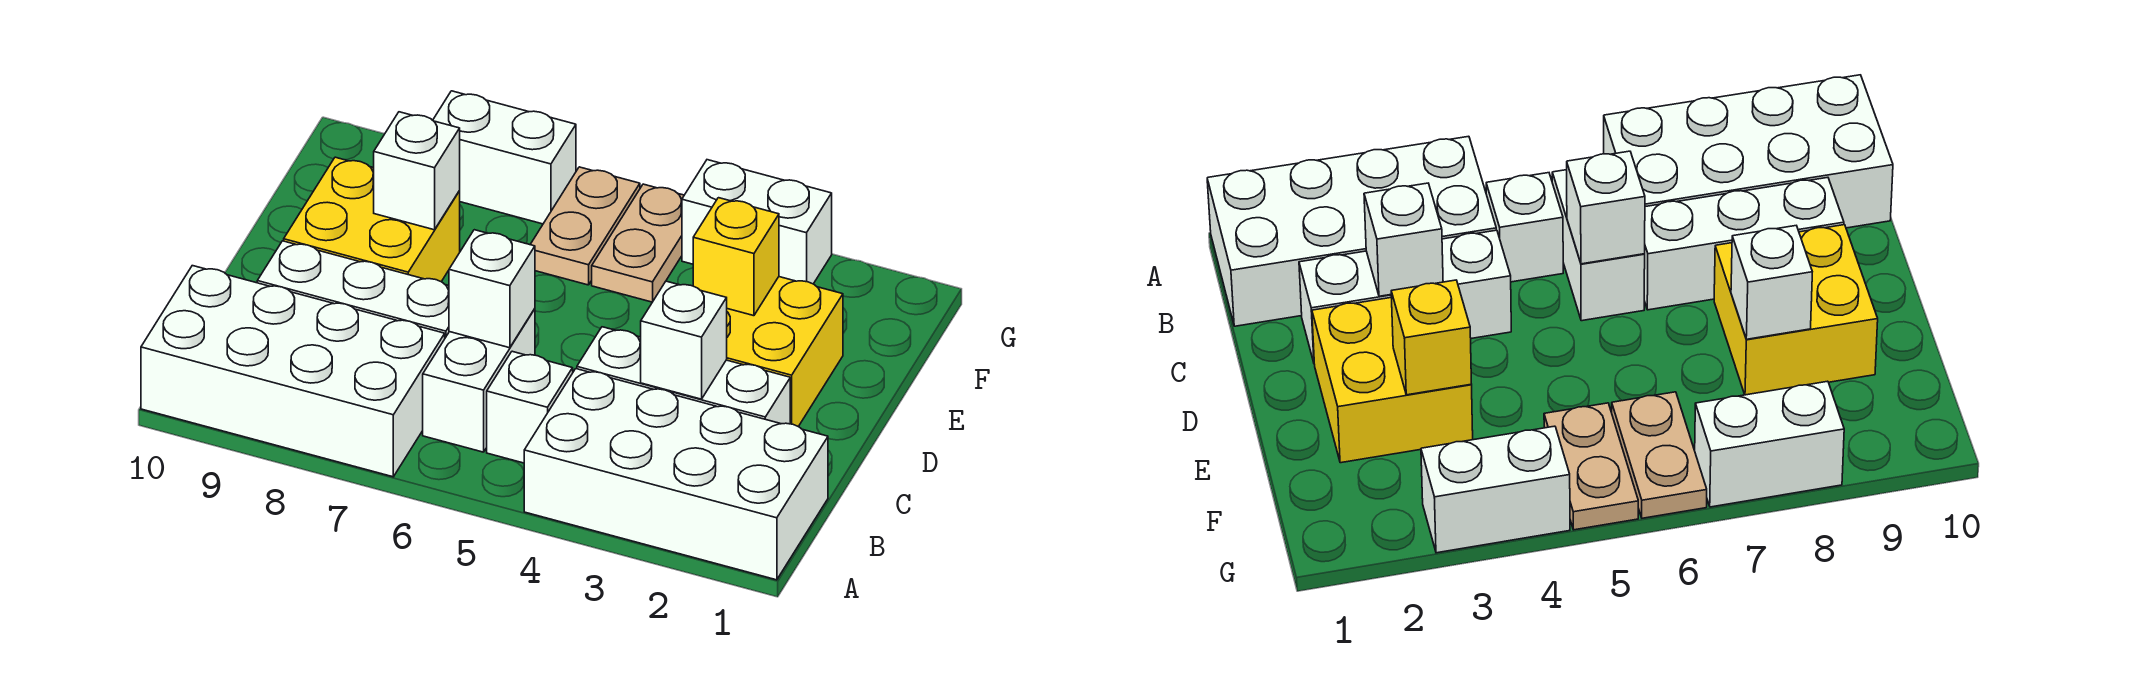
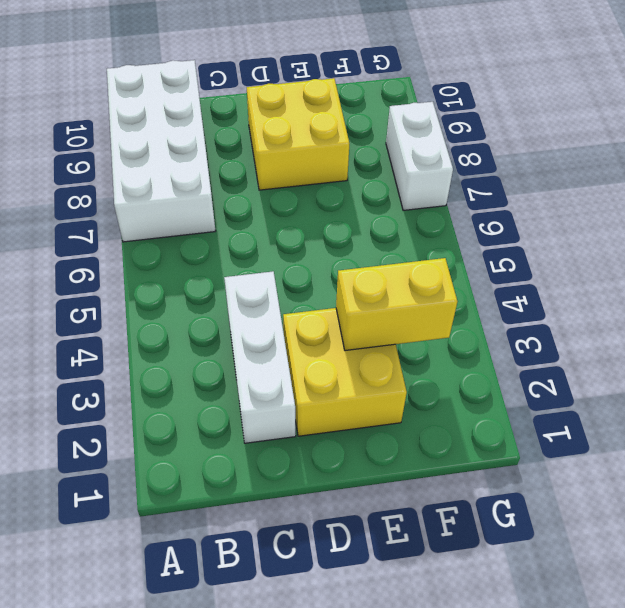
yellow brick E3:F3 level 2 -> yellow brick E3 level 2
none -> white brick A1:B4 level 1
none -> white brick B5 level 1
none -> white brick B6:C6 level 1

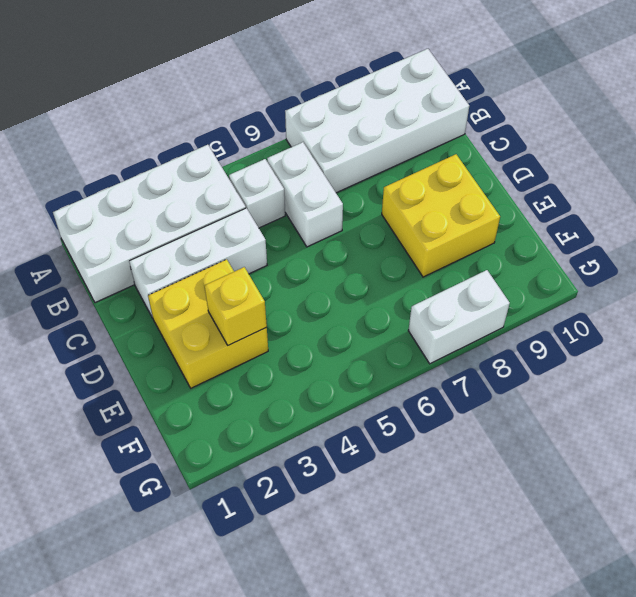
none -> white brick C7:C9 level 1
none -> tan plate F5:G5 level 1
none -> tan plate F6:G6 level 1

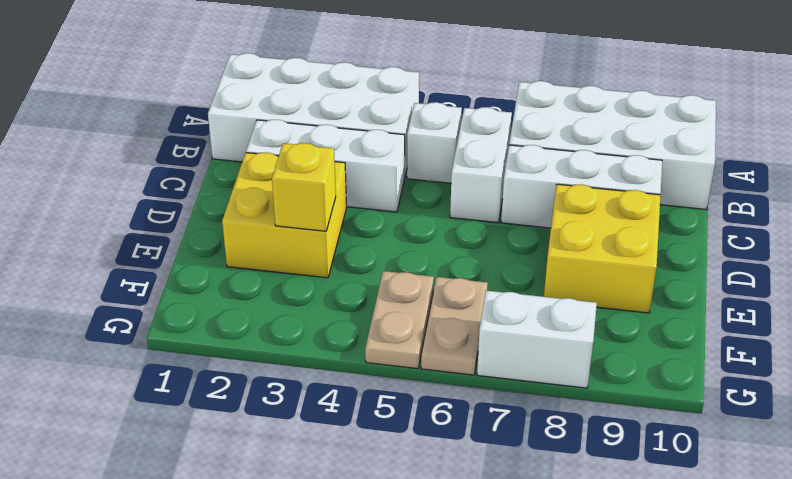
none -> white brick G3:G4 level 1
none -> white brick C3 level 2
none -> white brick C6 level 2

